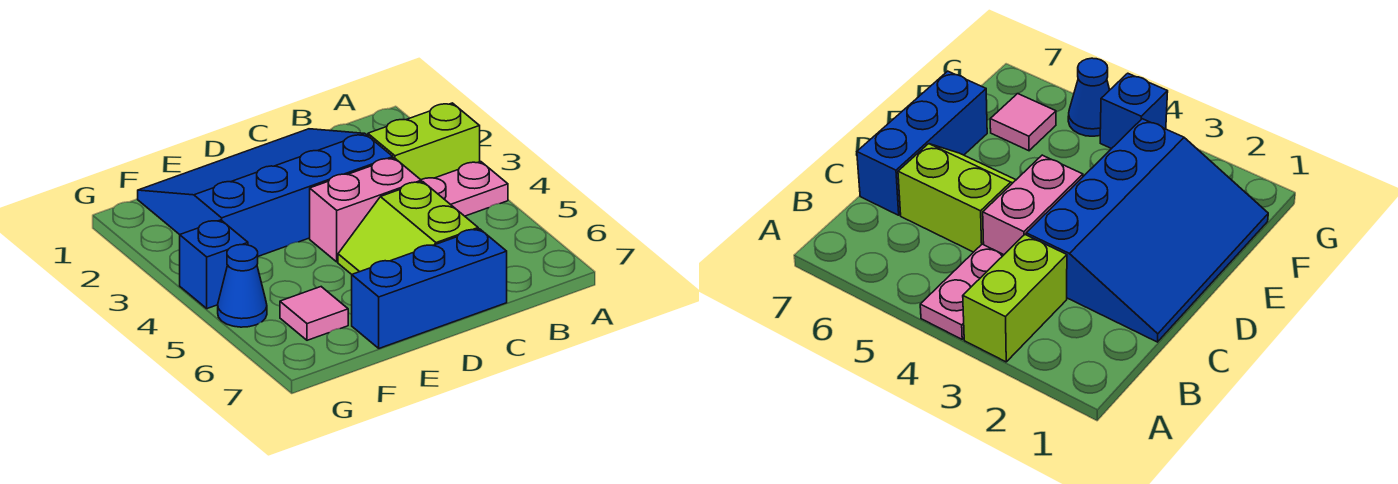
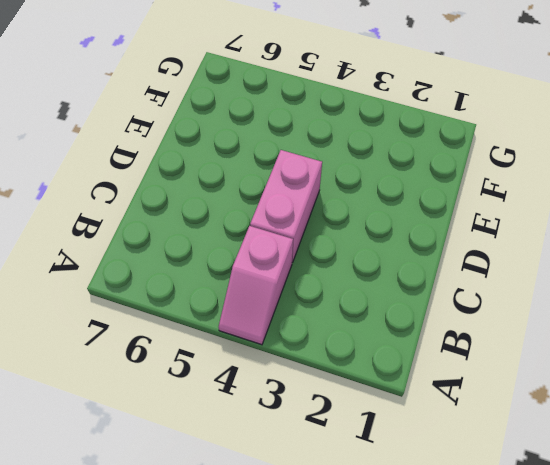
pink slope A4:B4 level 1 top B -> pink plate A4:B4 level 1
none -> lime brick A3:B3 level 1
none -> blue slope C1:F3 level 1 top 3

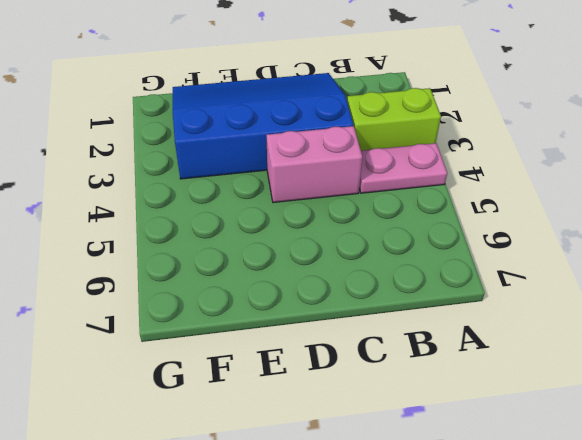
none -> lime slope C5:D6 level 1 top C
none -> blue brick C7:E7 level 1

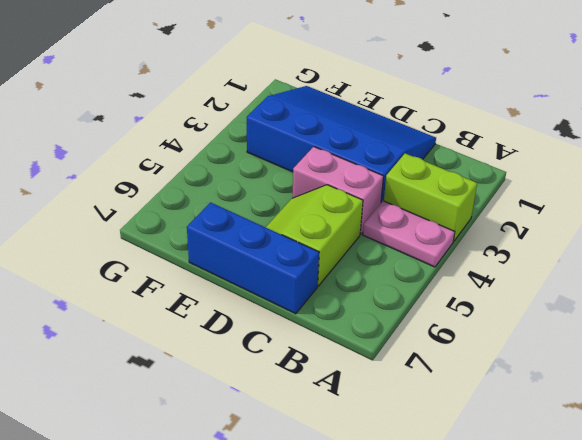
none -> pink tile F6 level 1
none -> blue brick G4 level 1

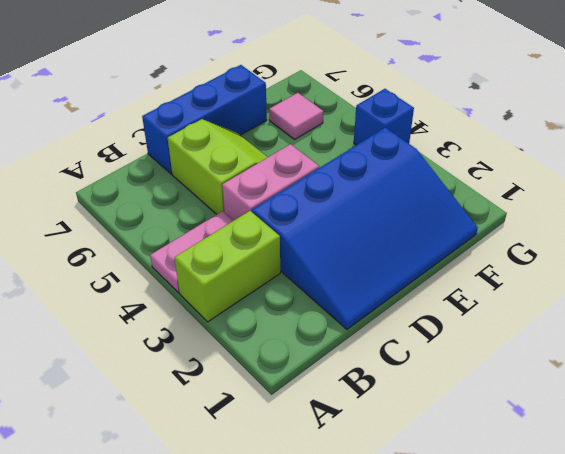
none -> blue cone G5 level 1

